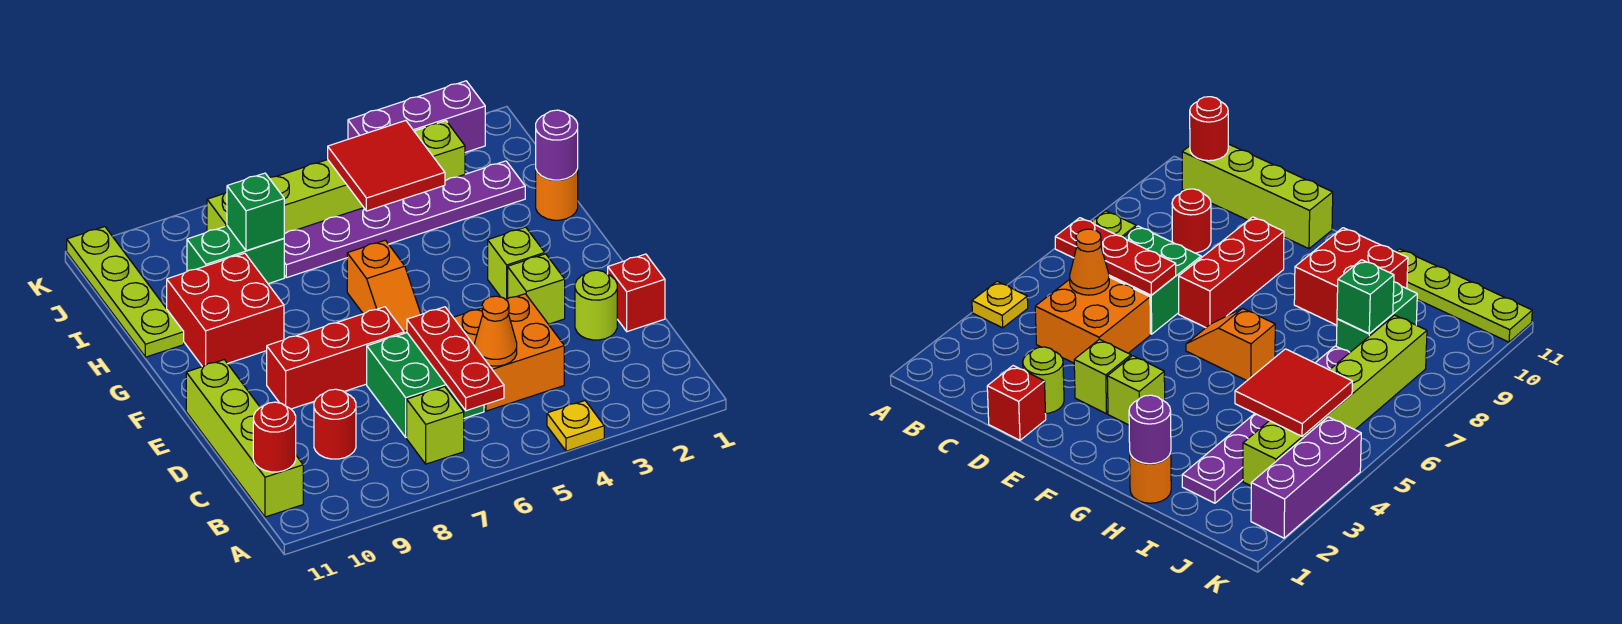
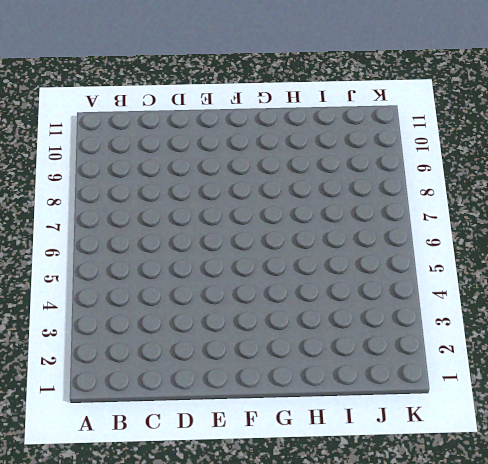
none -> yellow plate A4 level 1
none -> lime brick B7 level 1
none -> lime brick B11:E11 level 1

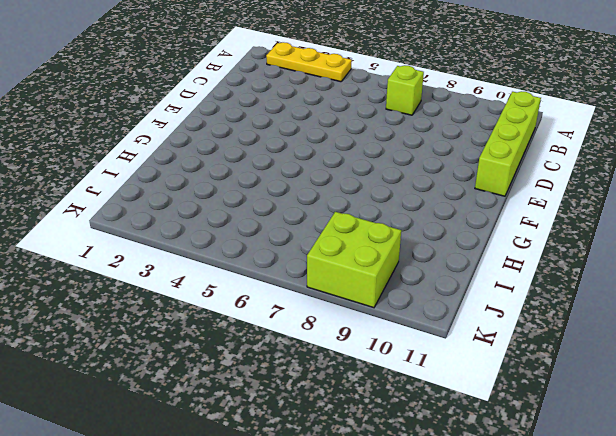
yellow plate A2:A4 level 1 -> yellow plate A4 level 1
lime brick J8:K9 level 1 -> lime brick J3:J8 level 1
none -> orange brick C4:D5 level 1
none -> green brick C6:D7 level 1
none -> red round brick C9 level 1

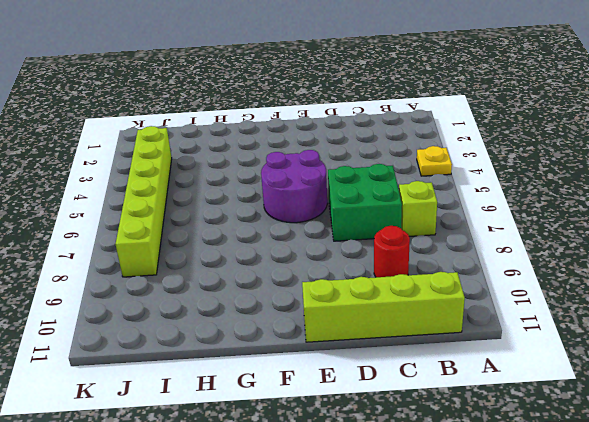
purple round brick E5:F6 level 1 -> orange slope F6:G6 level 1 top G
none -> orange brick C4:D5 level 1
none -> red brick D1 level 1
none -> lime round brick D2 level 1

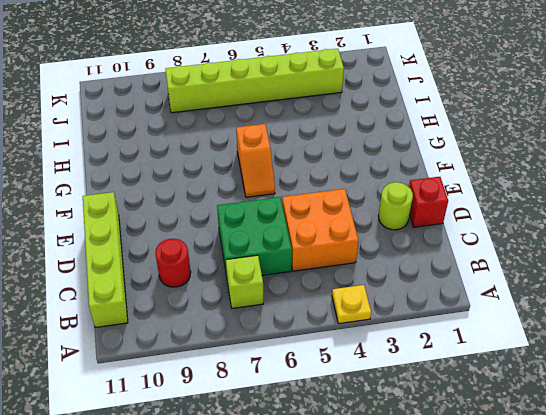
none -> lime brick E3 level 1
none -> red brick E7:E9 level 1
none -> lime brick F3 level 1

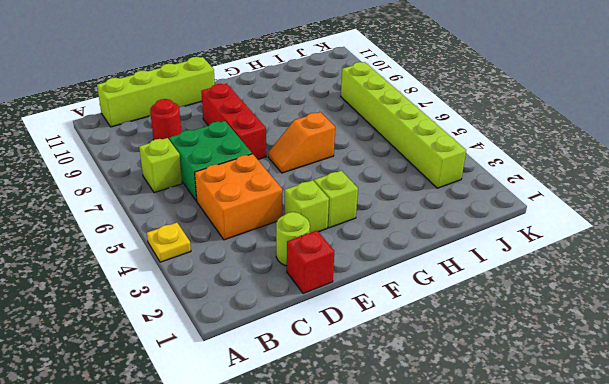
none -> red brick G9:H10 level 1
none -> orange round brick H1 level 1
none -> lime plate H11:K11 level 1

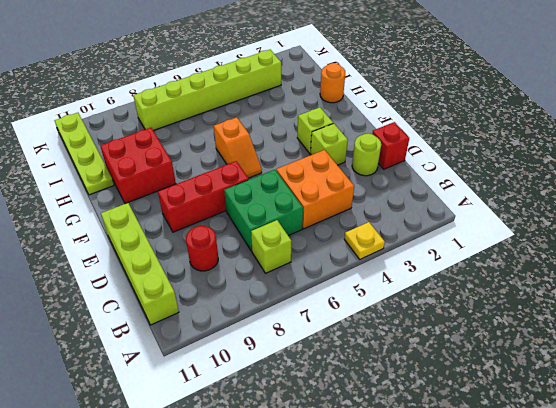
none -> purple plate I2:I7 level 1
none -> green brick I8:I9 level 1
none -> purple brick K2:K4 level 1

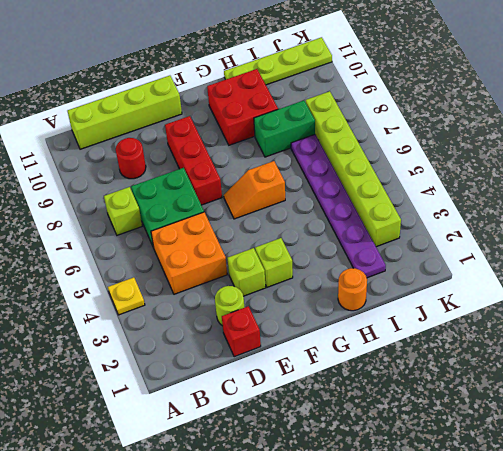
green brick H8:I8 level 1 -> green brick I8:I9 level 1
none -> purple brick K2:K4 level 1
none -> red plate B6:D6 level 2
none -> red round brick B11 level 2

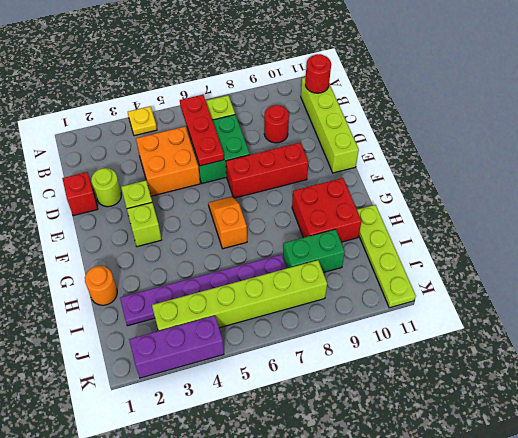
none -> orange cone C5 level 2
none -> purple round brick H1 level 2
none -> red tile I4:J5 level 2

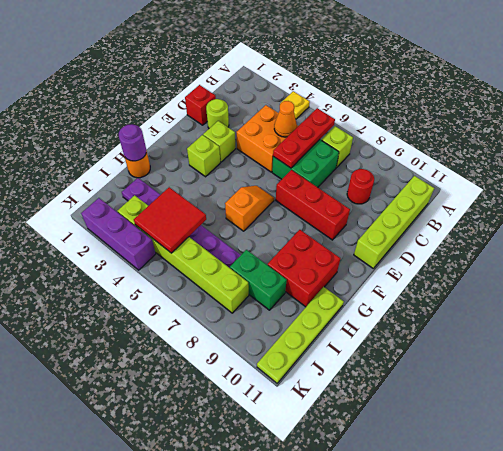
none -> red round brick B11 level 2
none -> green brick I8 level 2

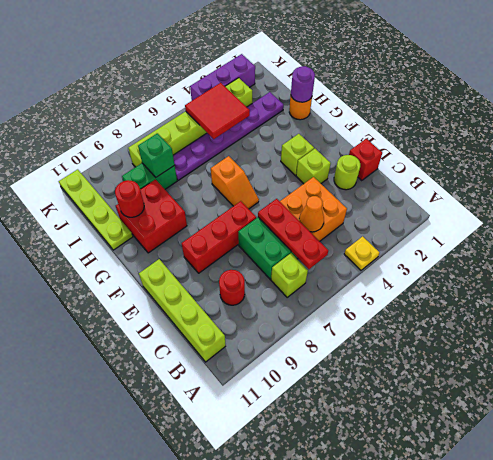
red round brick H10 level 2 -> red round brick B11 level 2

